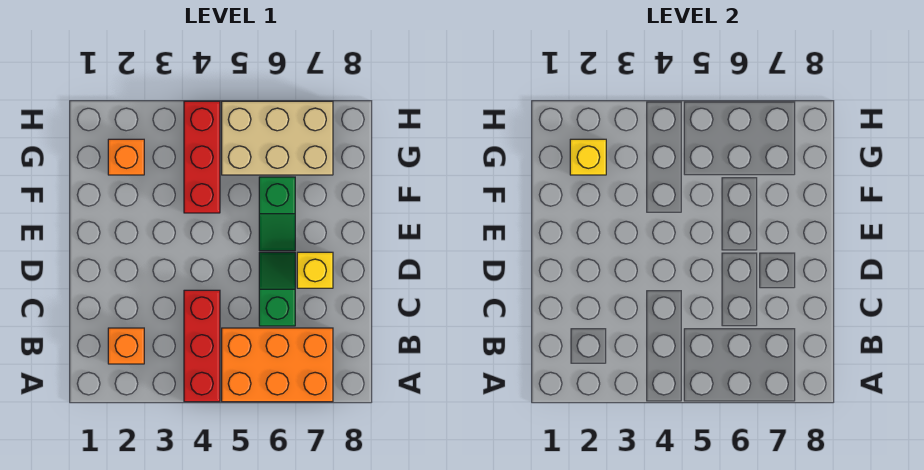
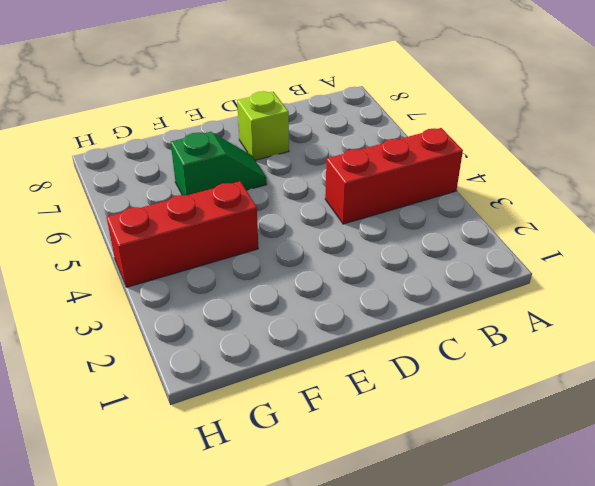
lime brick D7 level 1 -> yellow brick D7 level 1
none -> orange brick A5:B7 level 1
none -> orange brick B2 level 1

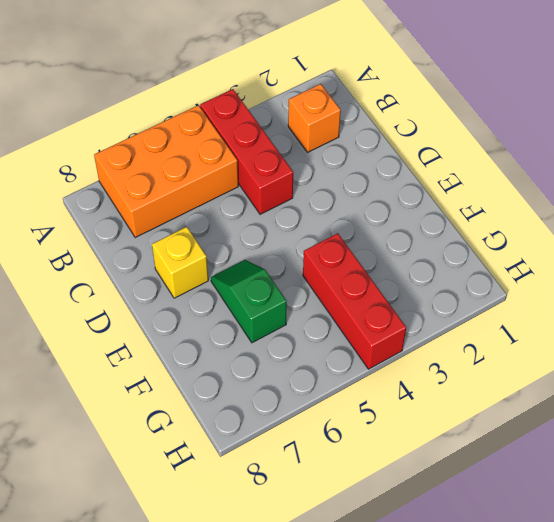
none -> green slope C6:D6 level 1 top C
none -> orange brick G2 level 1

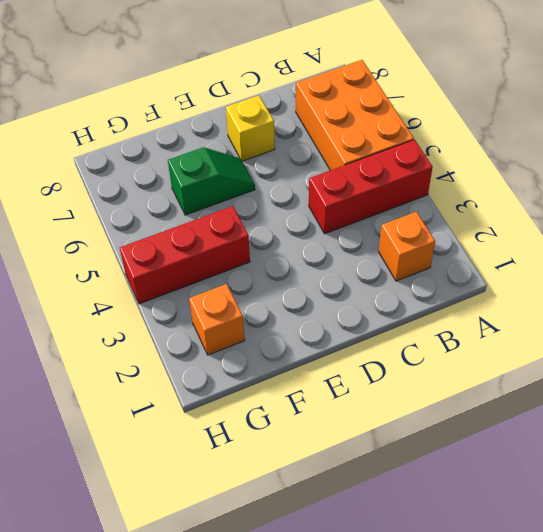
none -> green slope C6:D6 level 1 top C
none -> tan brick G5:H7 level 1

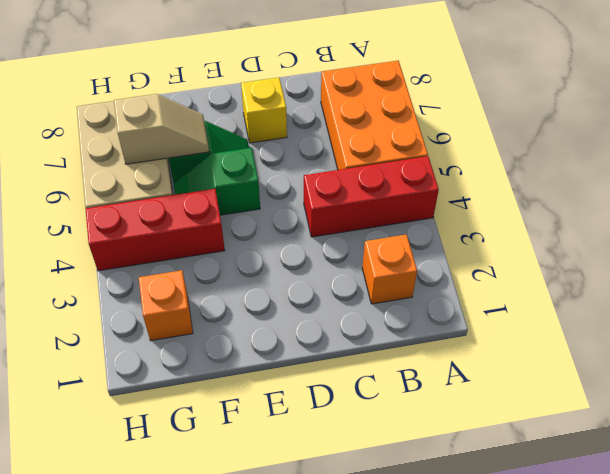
green slope E5:F5 level 1 top E -> green slope C6:D6 level 1 top C
tan slope F6:G6 level 2 top G -> none
none -> yellow brick G2 level 2

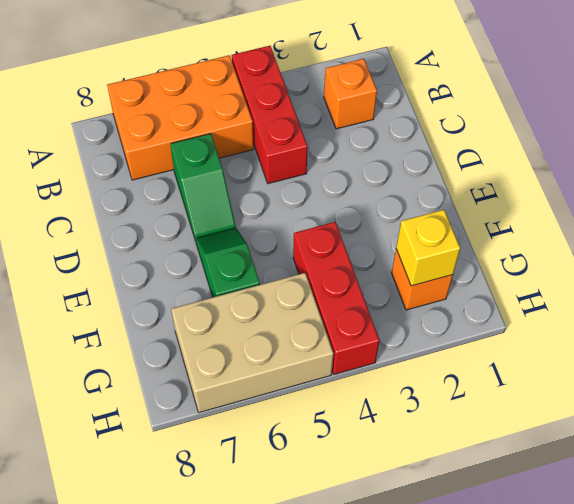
none -> yellow brick D7 level 1

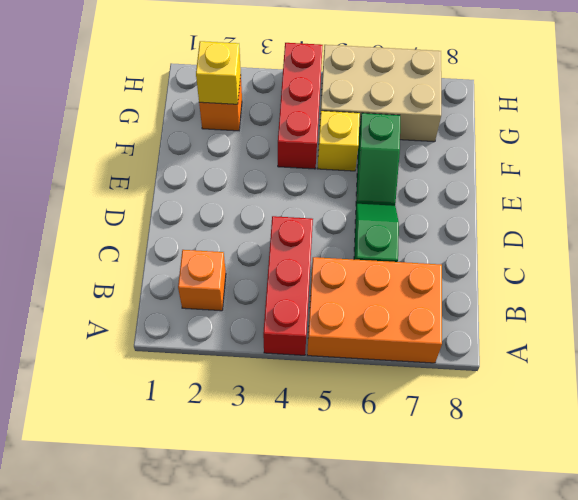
yellow brick F5 level 1 -> yellow brick D7 level 1

